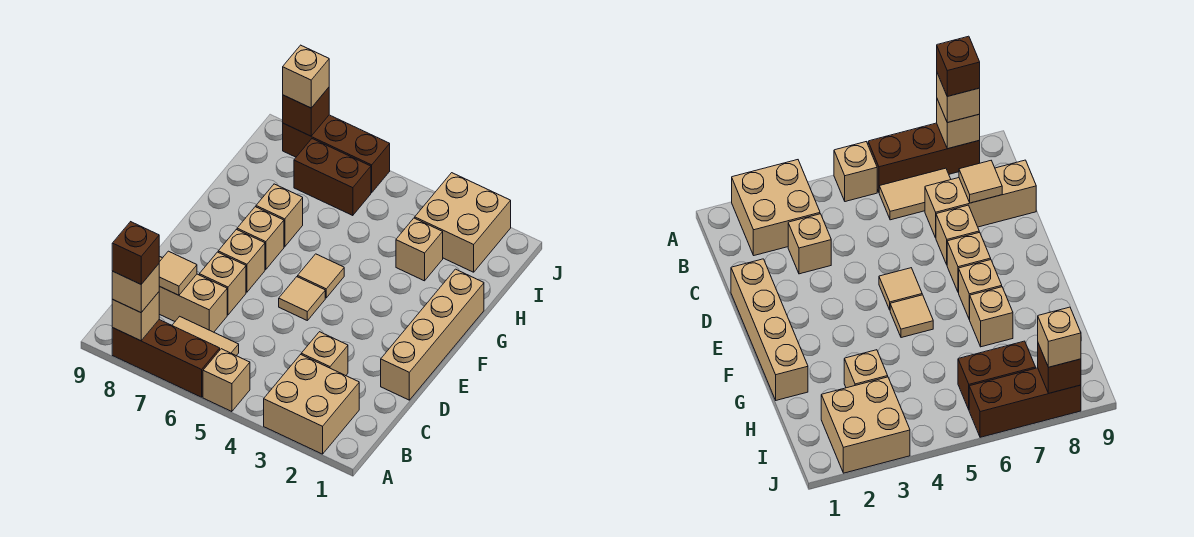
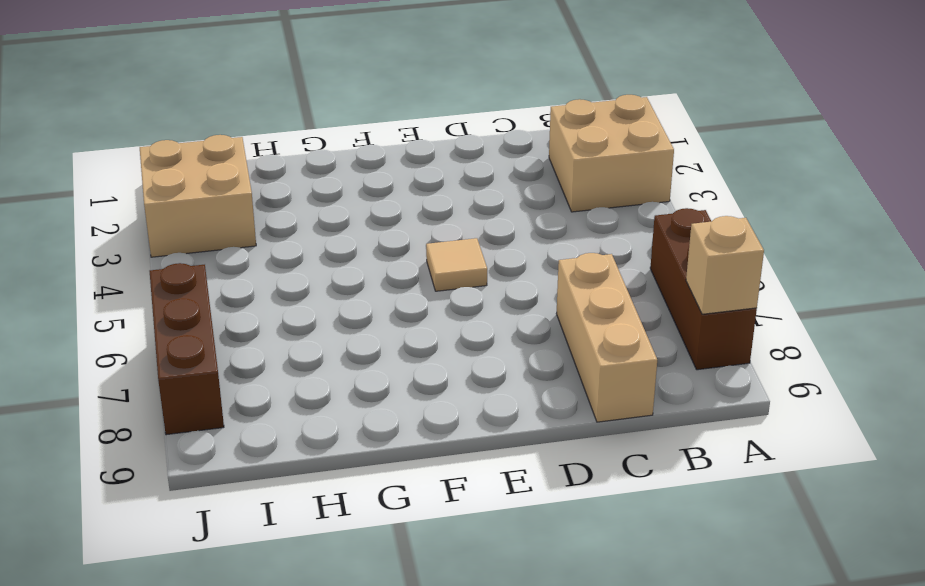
none -> tan brick A5 level 1
none -> tan tile B6:B7 level 1
none -> tan brick C3 level 1

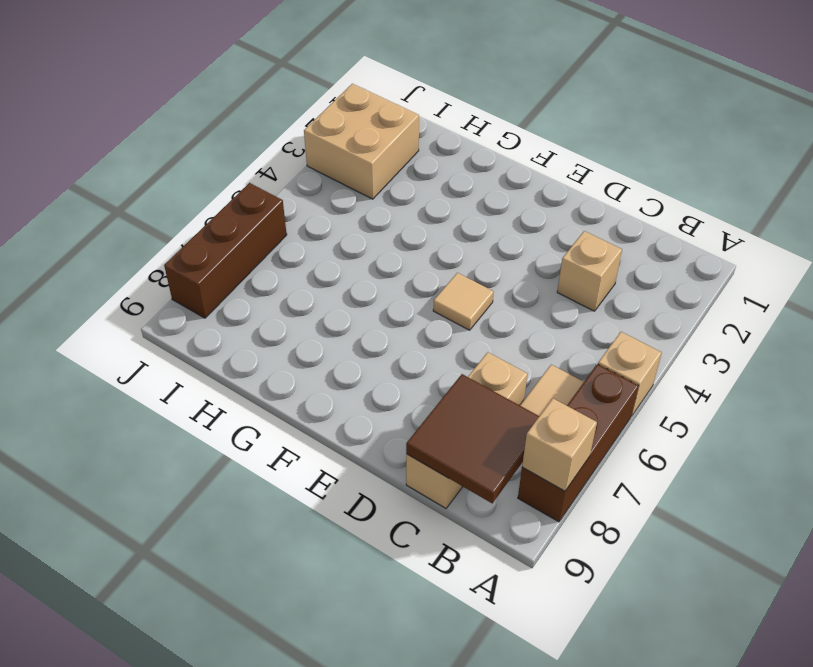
brown tile B8:C9 level 2 -> tan tile C8 level 2
none -> tan brick A2:B3 level 1
none -> tan brick D1:G1 level 1
none -> tan brick D7 level 1

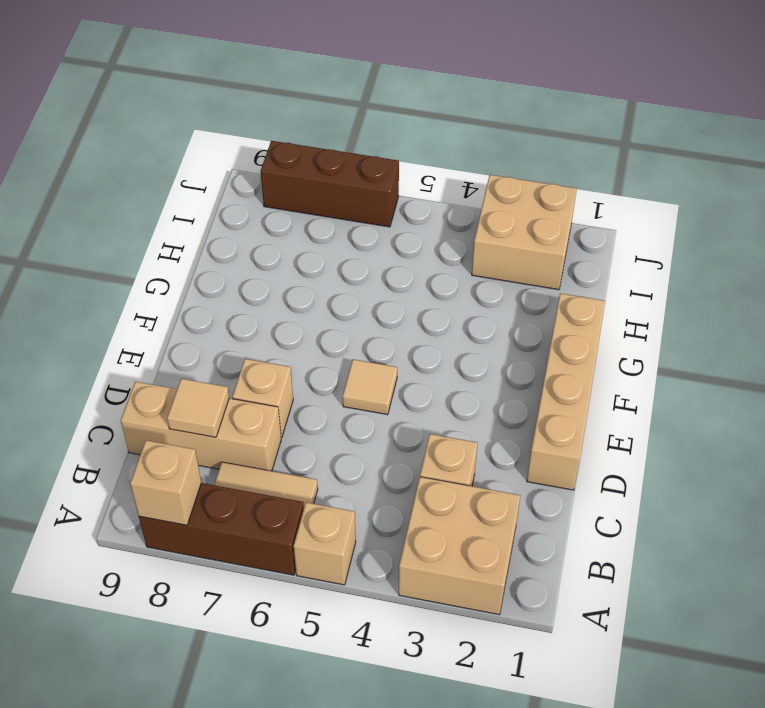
none -> tan brick E7 level 1
none -> tan tile F5 level 1
none -> tan brick F7 level 1

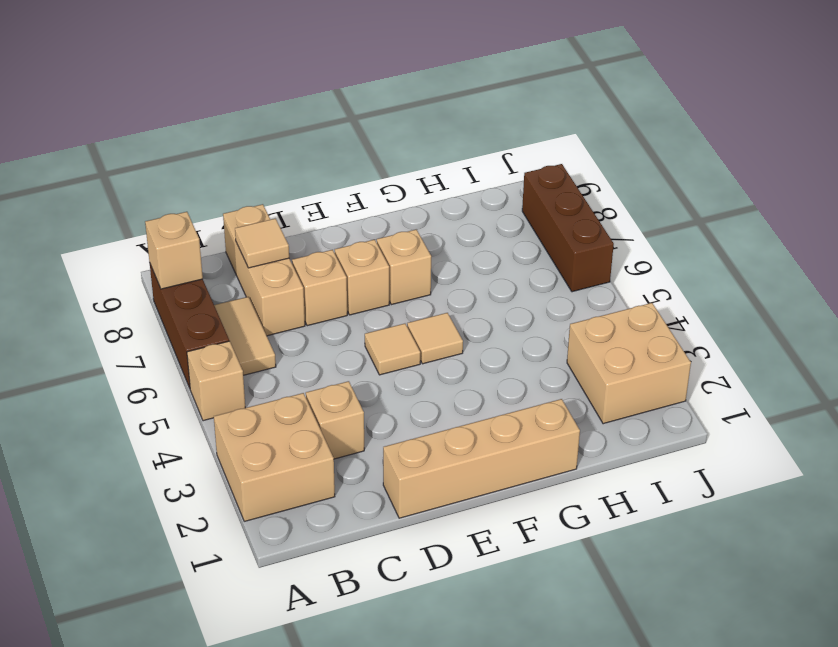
none -> tan brick G7 level 1
none -> tan brick H3 level 1
none -> brown brick I6:I7 level 1

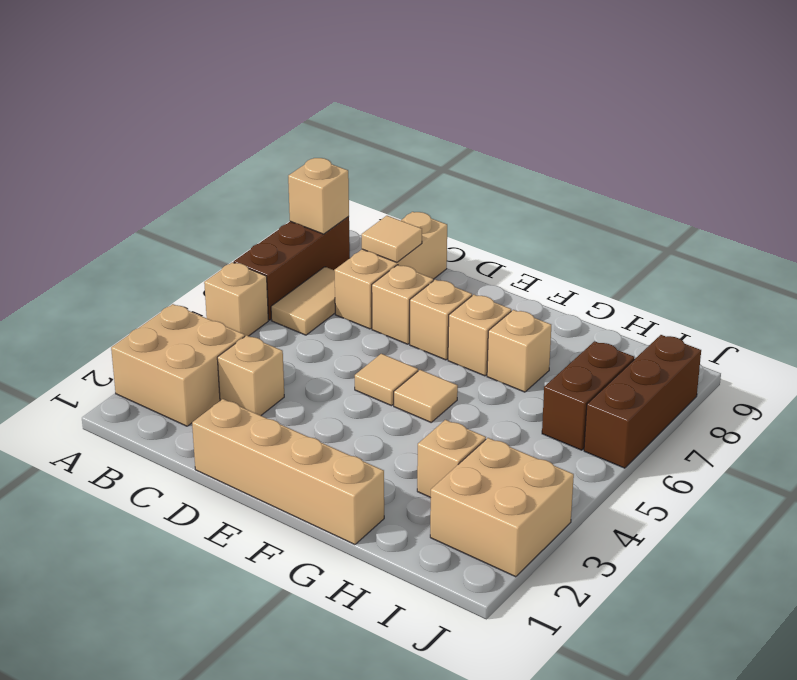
none -> brown brick J8 level 2
none -> tan brick A8 level 3
none -> tan brick J8 level 3

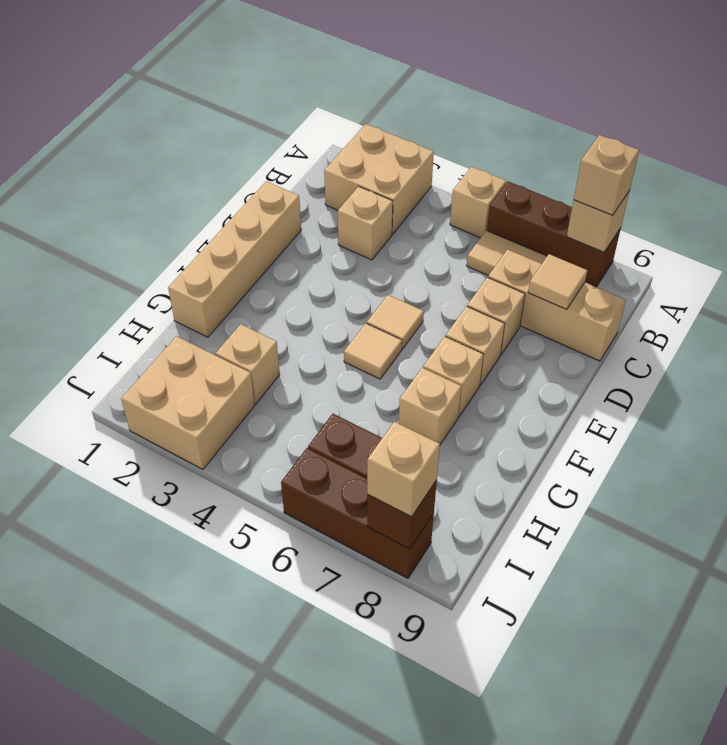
none -> brown brick A8 level 4

